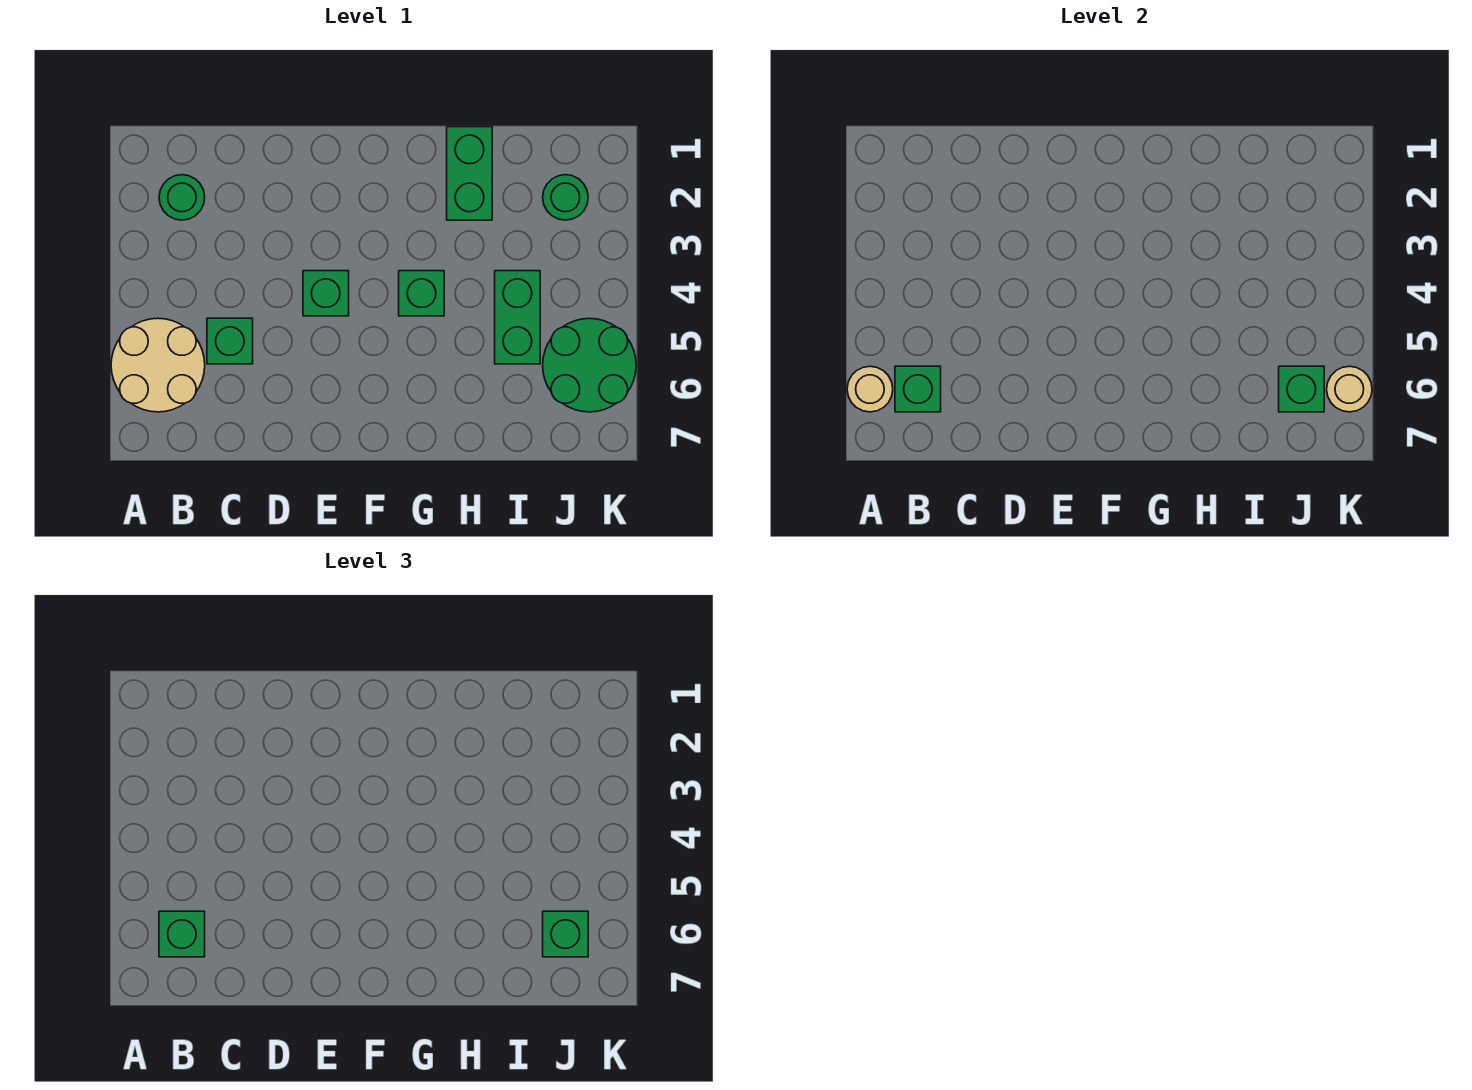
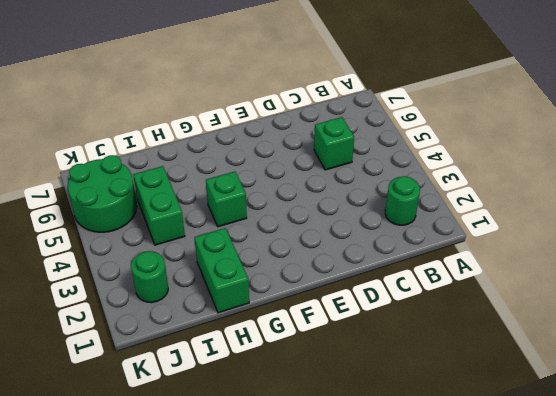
none -> tan round brick A5:B6 level 1
none -> green brick E4 level 1
none -> tan round brick A6 level 2

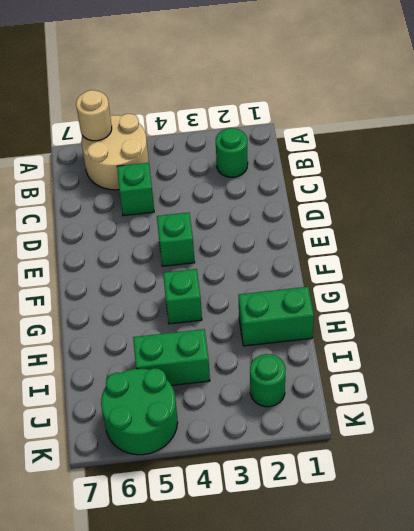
none -> green brick B6 level 2
none -> green brick J6 level 2
none -> tan round brick K6 level 2

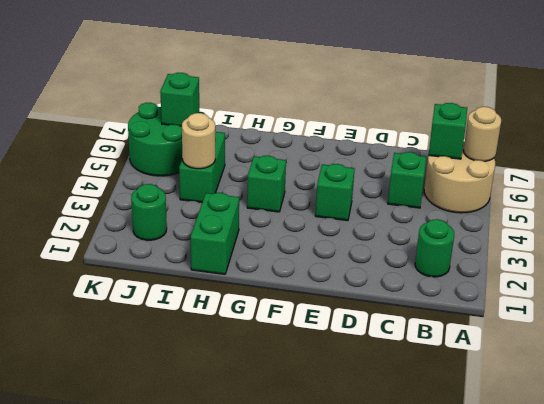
tan round brick I4 level 2 -> tan round brick K6 level 2
none -> green brick B6 level 3
none -> green brick J6 level 3

